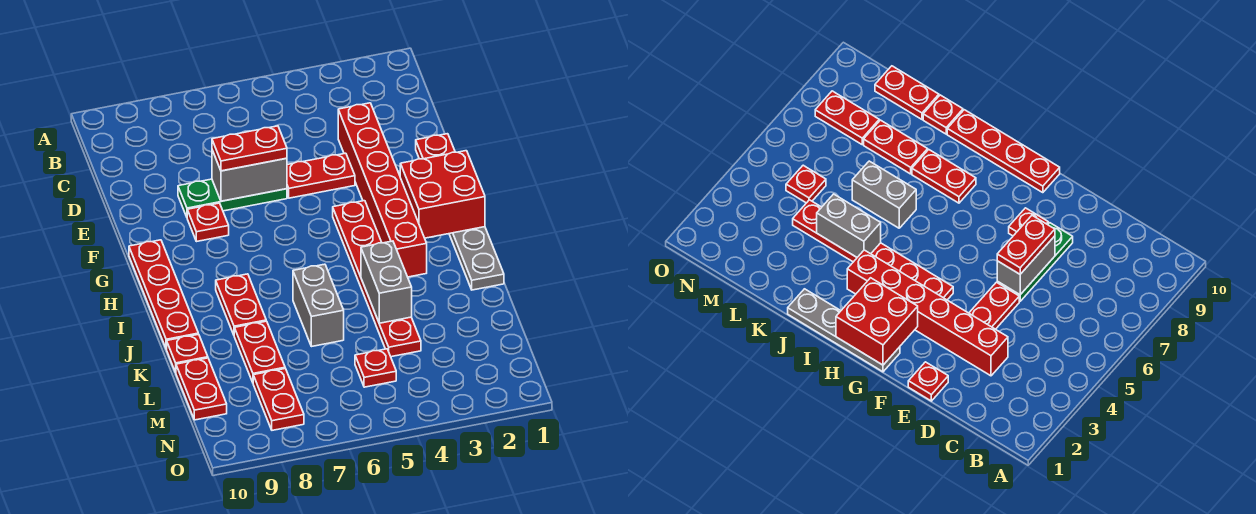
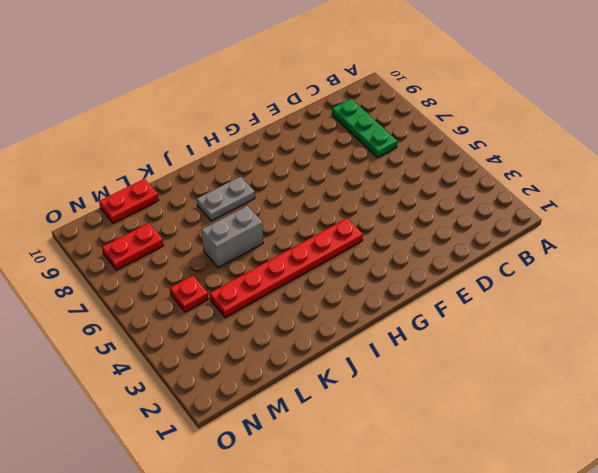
green plate C7:C9 level 1 -> green plate E6:E8 level 1
grey plate I8:J8 level 1 -> red plate I8:J8 level 1
none -> red brick D3:I3 level 1
none -> red plate E1 level 1
none -> red plate E4:E5 level 1

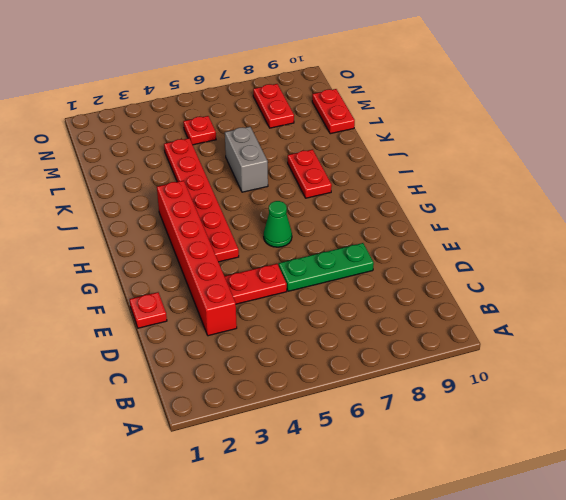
green cone G6 level 1 -> none
none -> red plate F8 level 1
none -> grey plate G1:J1 level 1
none -> red plate G10:J10 level 1

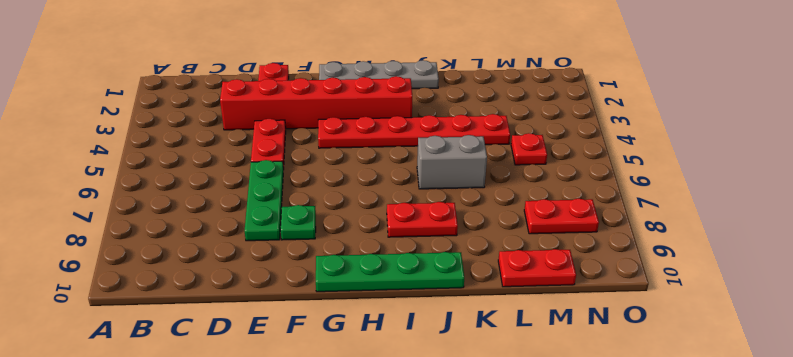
green plate F8 level 1 -> red plate F8 level 1
green plate G10:J10 level 1 -> red plate G10:J10 level 1
none -> red plate K8:L8 level 1
none -> red plate K10 level 1
none -> grey brick E6:E7 level 2

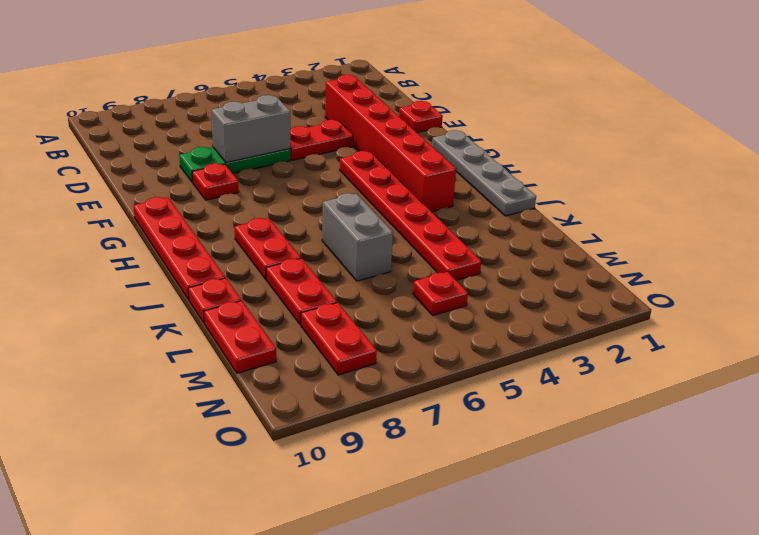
none -> red brick G1:H2 level 2
none -> grey brick J4:K4 level 2
none -> red plate E6:E7 level 3

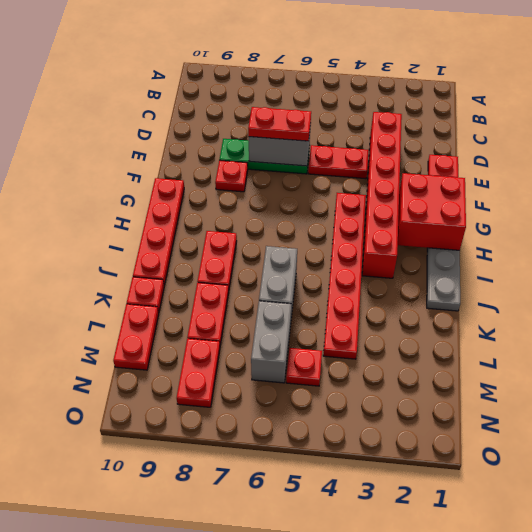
grey brick L6:M6 level 1 -> grey brick J4:K4 level 2

